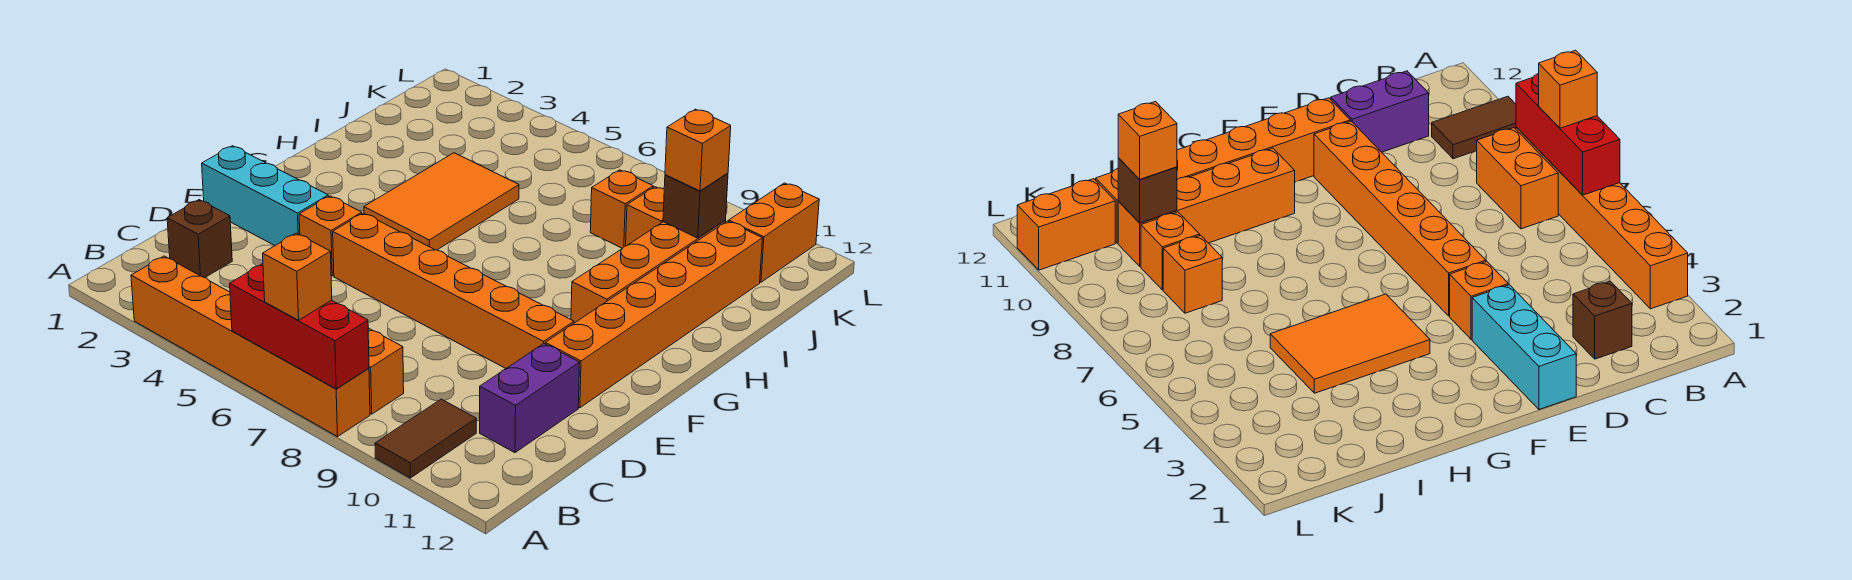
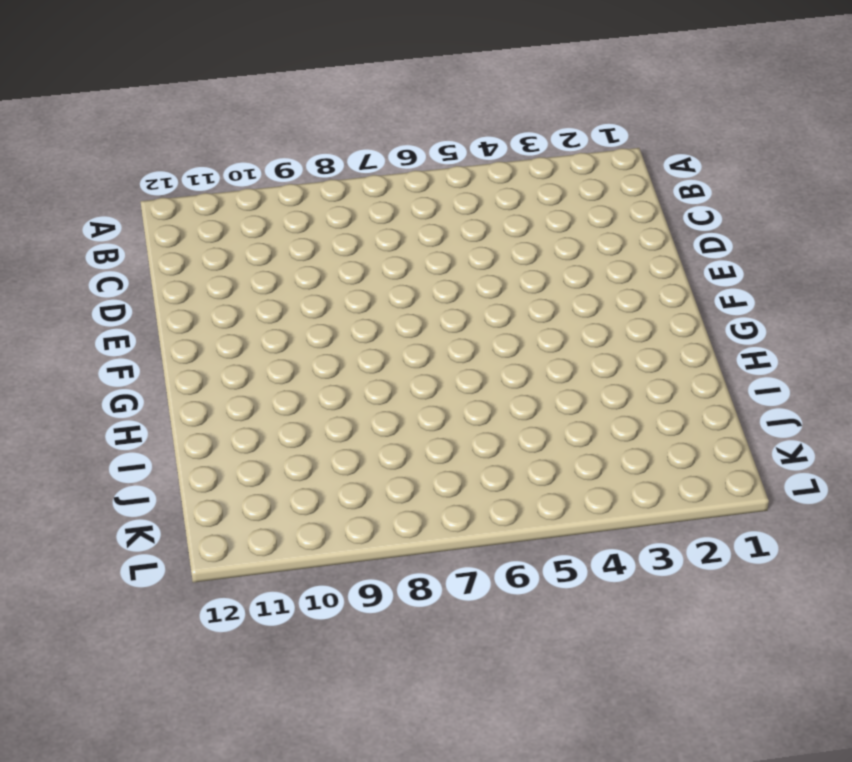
none -> orange brick A3:A8 level 1
none -> brown tile A10:B10 level 1
none -> orange brick B7:B8 level 1

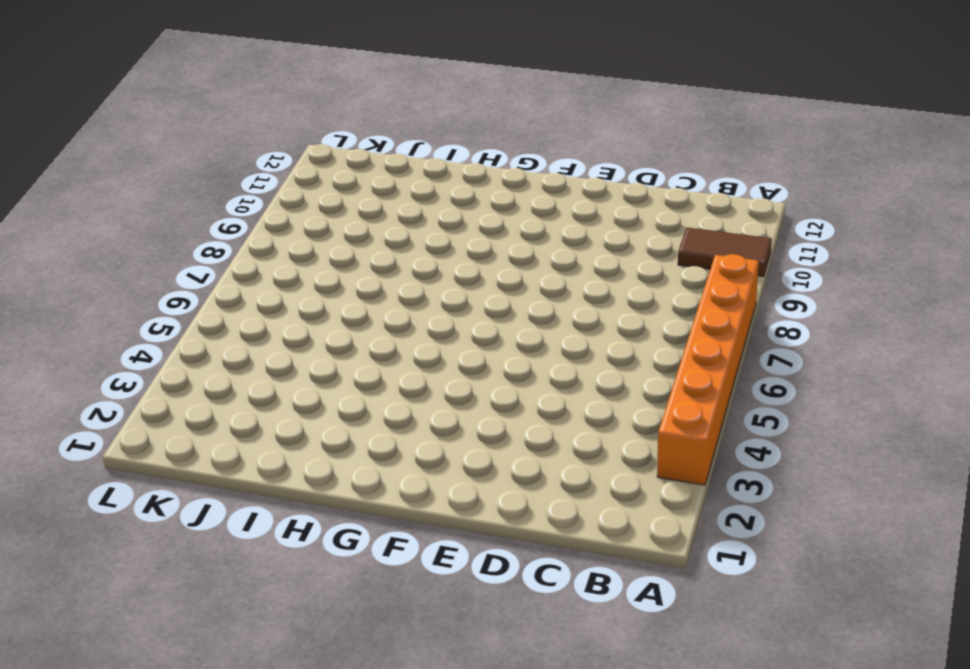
none -> orange brick B7:B8 level 1
none -> brown brick C2 level 1
none -> purple brick C11:D11 level 1

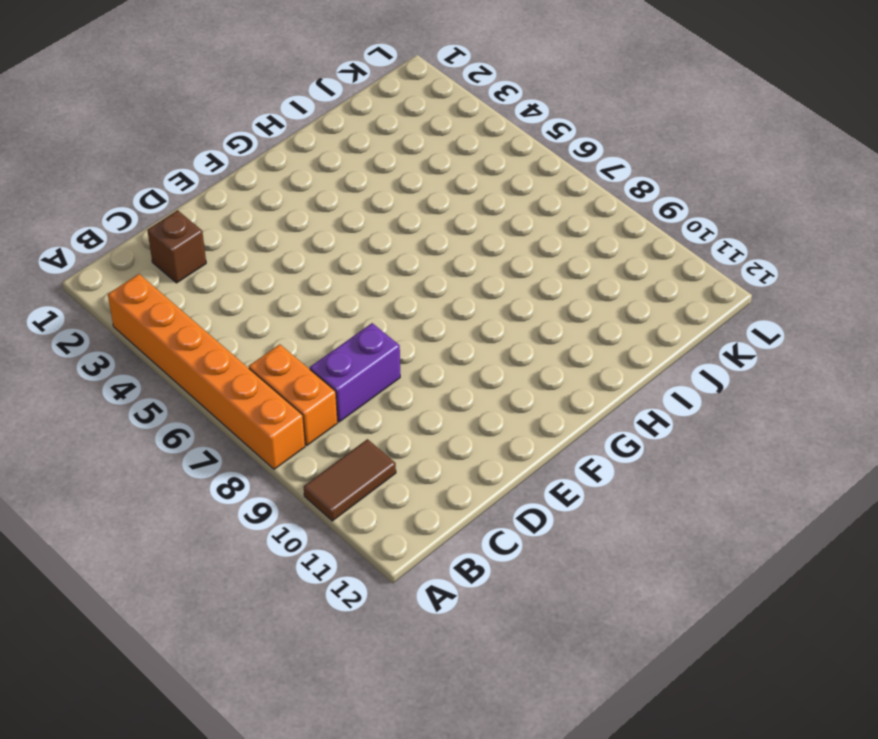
purple brick C8:D8 level 1 -> purple brick C11:D11 level 1
none -> cyan brick E1:E3 level 1
none -> orange brick E4 level 1
none -> orange brick E5:E10 level 1

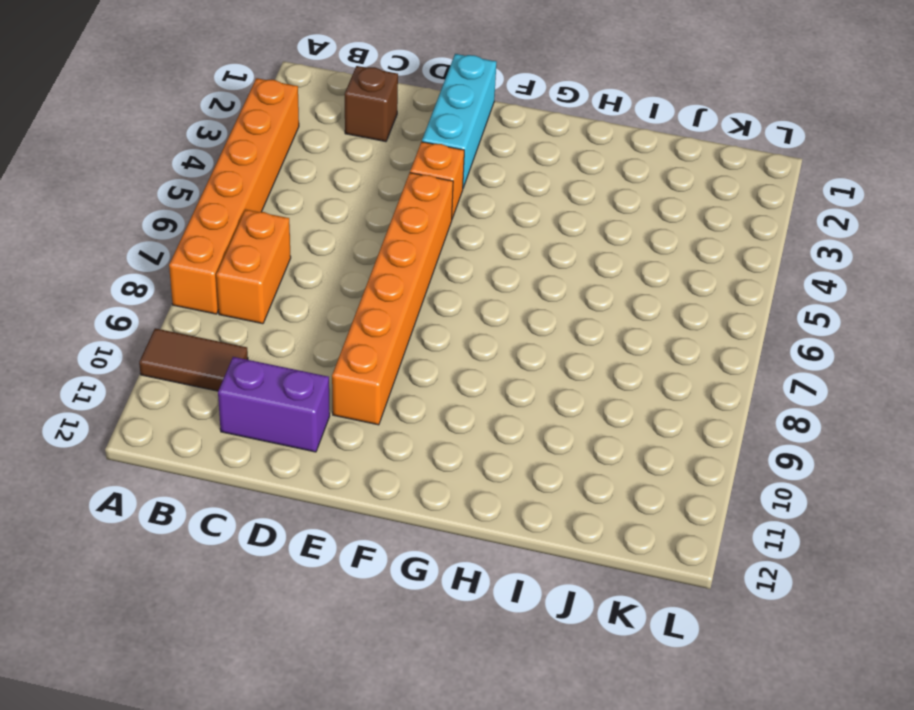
none -> orange brick E11:J11 level 1
none -> orange tile G4:I5 level 1
none -> orange brick G10:J10 level 1

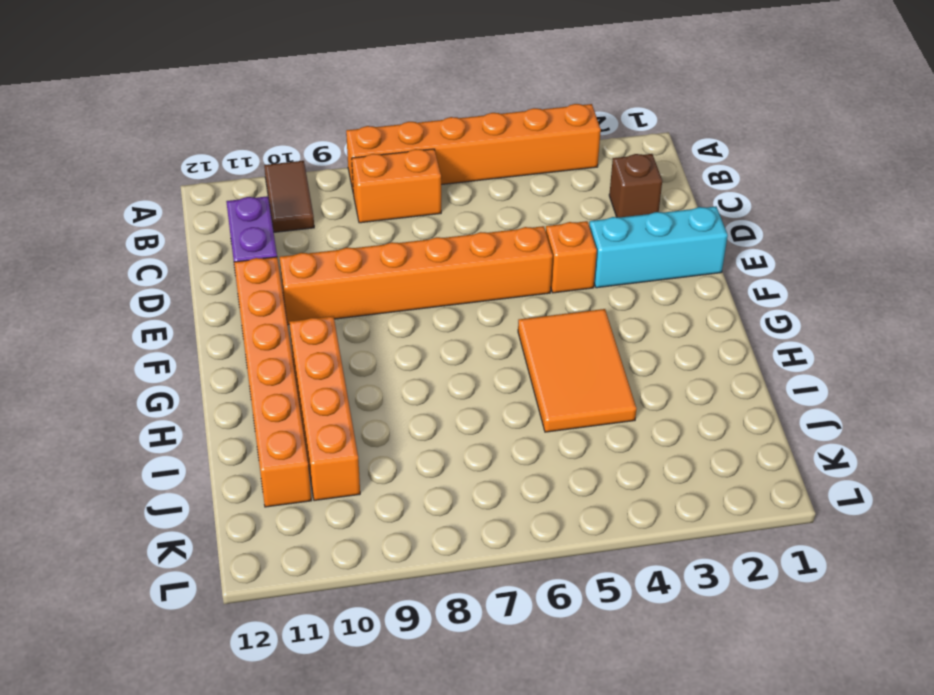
none -> orange brick J8 level 1
none -> orange brick J9 level 1
none -> orange brick K11:L11 level 1

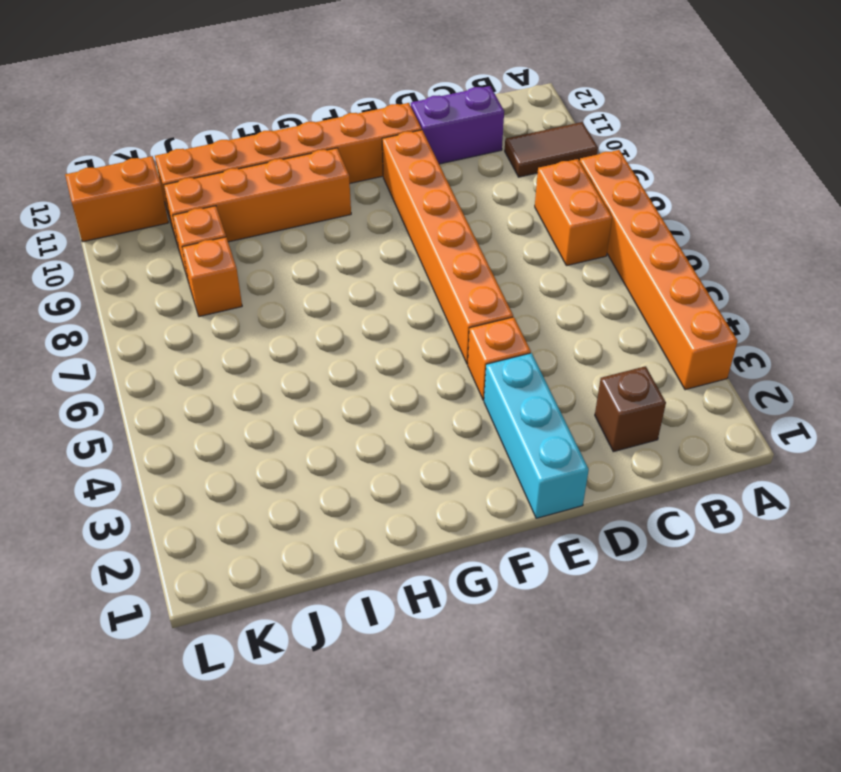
none -> orange tile G4:I5 level 1
none -> red brick A6:A8 level 2
none -> brown brick J10 level 2

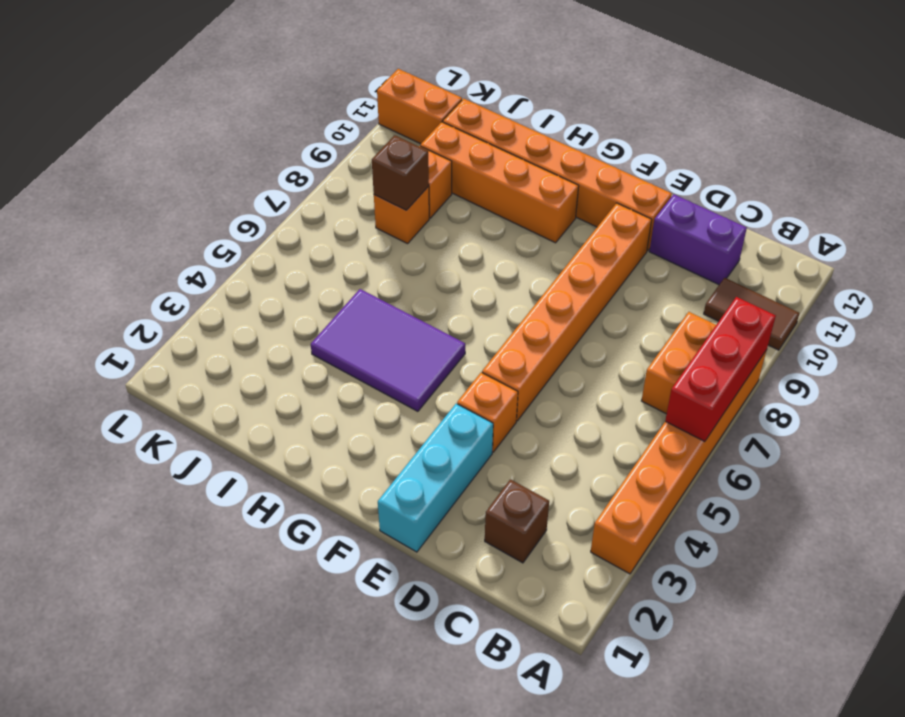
purple tile G4:I5 level 1 -> orange tile G4:I5 level 1
brown brick J8 level 2 -> brown brick J10 level 2
none -> orange brick A7 level 3
none -> orange brick J10 level 3

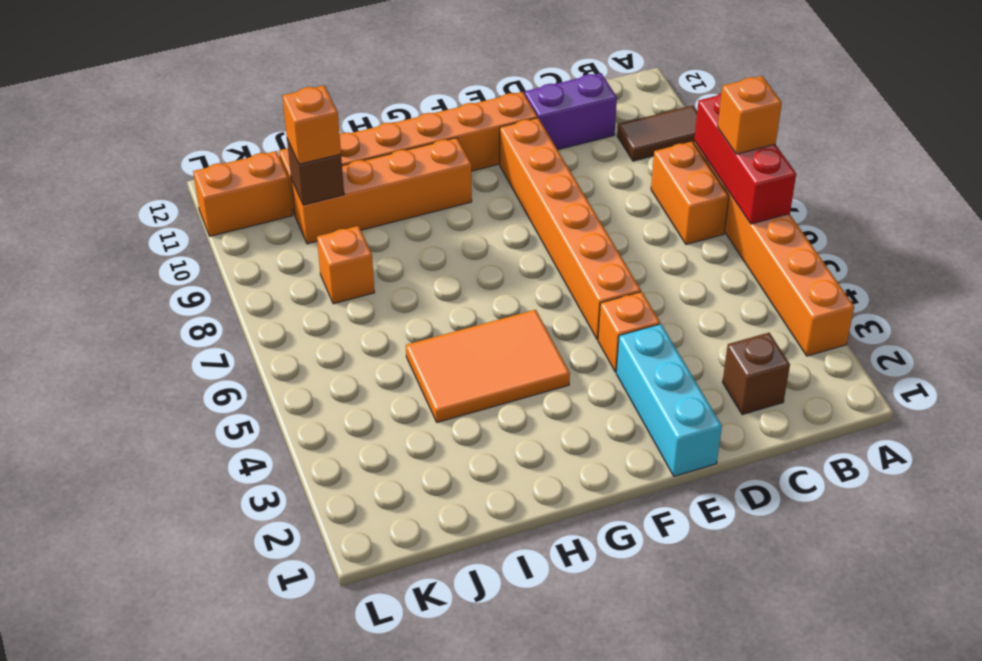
none -> orange brick J9 level 1

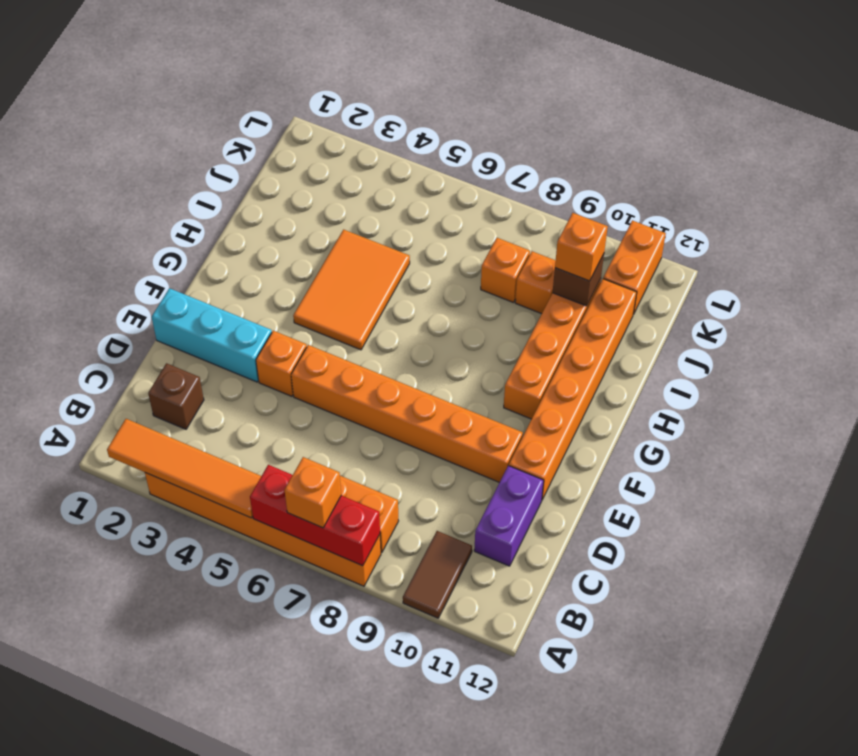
orange tile A2:A5 level 2 -> none

